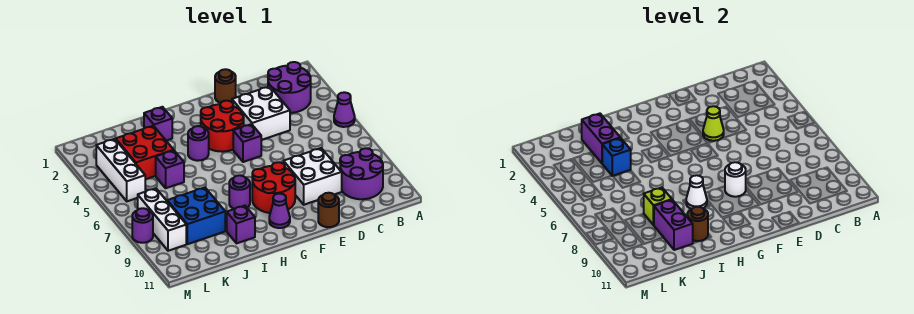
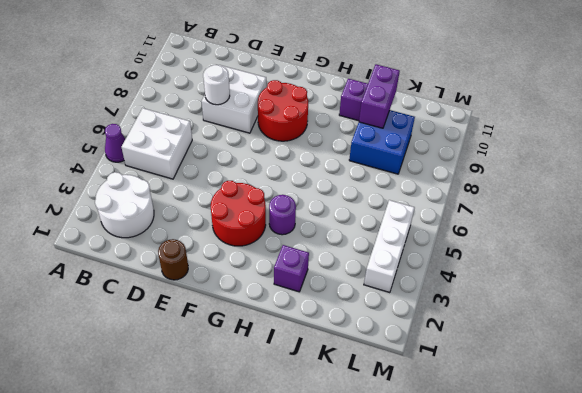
white round brick B2:C3 level 1 -> purple round brick B2:C3 level 1
white brick B5:C6 level 1 -> white brick D3:E4 level 1
white round brick D8 level 2 -> white round brick F8 level 2
none -> purple round brick B9:C10 level 1
none -> brown round brick E11 level 1
none -> purple brick F5 level 1

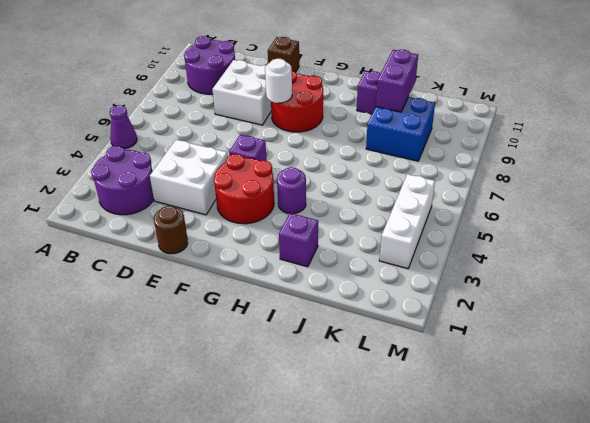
brown brick E11 level 1 -> brown round brick E11 level 1
none -> purple cone G10 level 1
none -> purple round brick H8 level 1
none -> red brick J3:K4 level 1

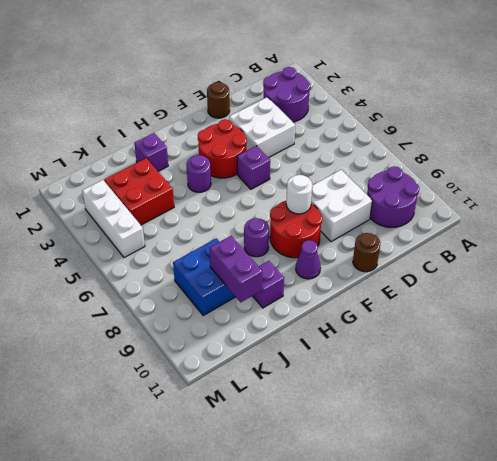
none -> purple cone A5 level 1
none -> purple brick J5 level 1
none -> white brick L7:L9 level 1

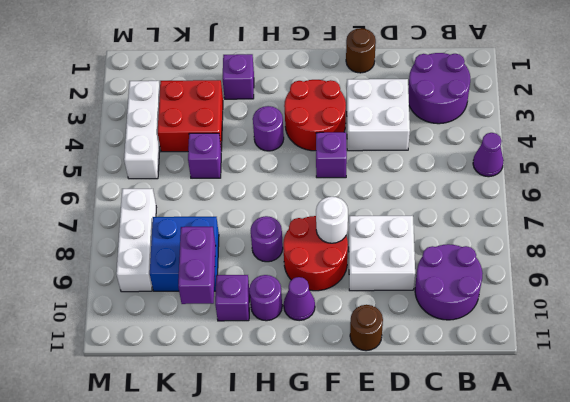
purple round brick H10 level 1 -> purple round brick M8 level 1
none -> lime cone E4 level 2
none -> white cone H8 level 2
none -> brown round brick I10 level 2

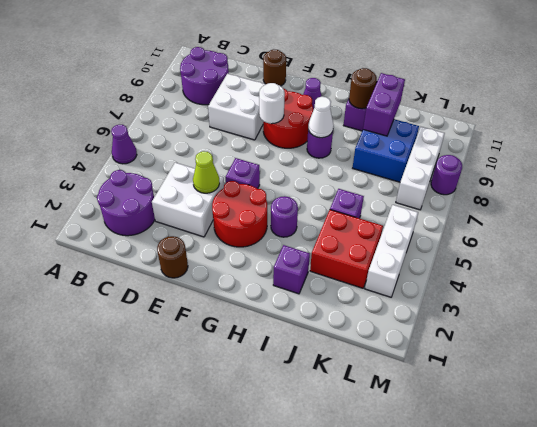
none -> purple brick J2:J3 level 2
none -> blue brick J4 level 2
none -> lime brick J8 level 2

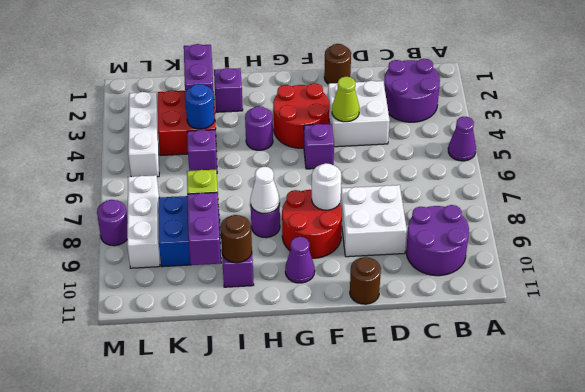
blue round brick J4 level 2 -> blue brick J4 level 2

